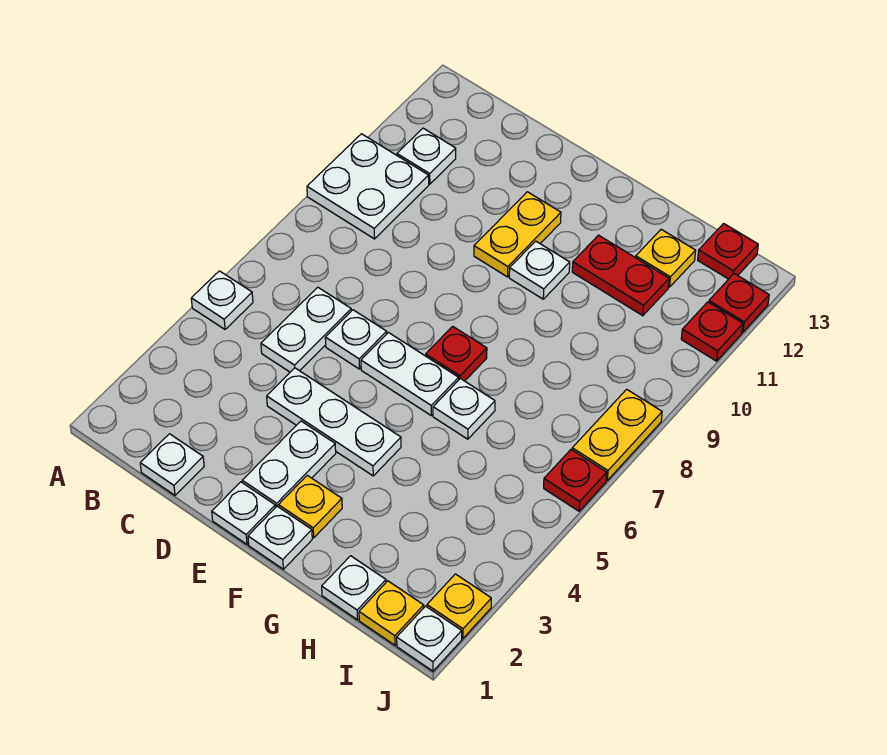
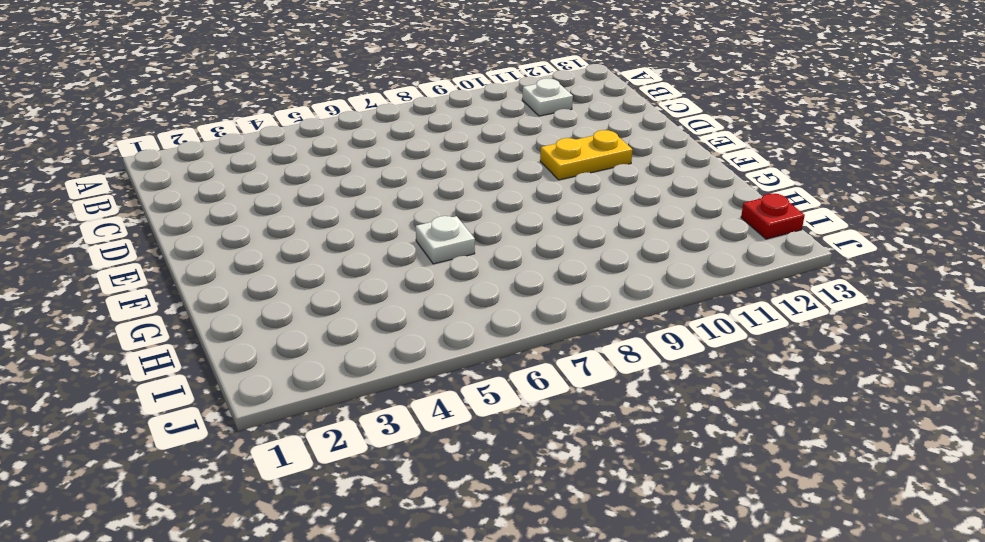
none -> white plate A5 level 1
none -> white plate A9:B10 level 1
none -> white plate C1 level 1

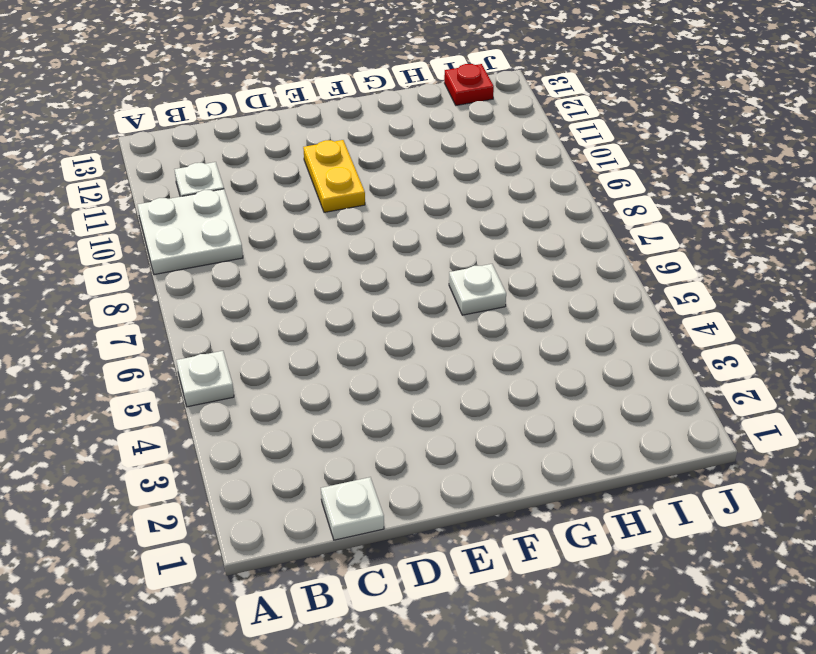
none -> white plate C5:C6 level 1
none -> white plate D4:F4 level 1
none -> white plate D6 level 1

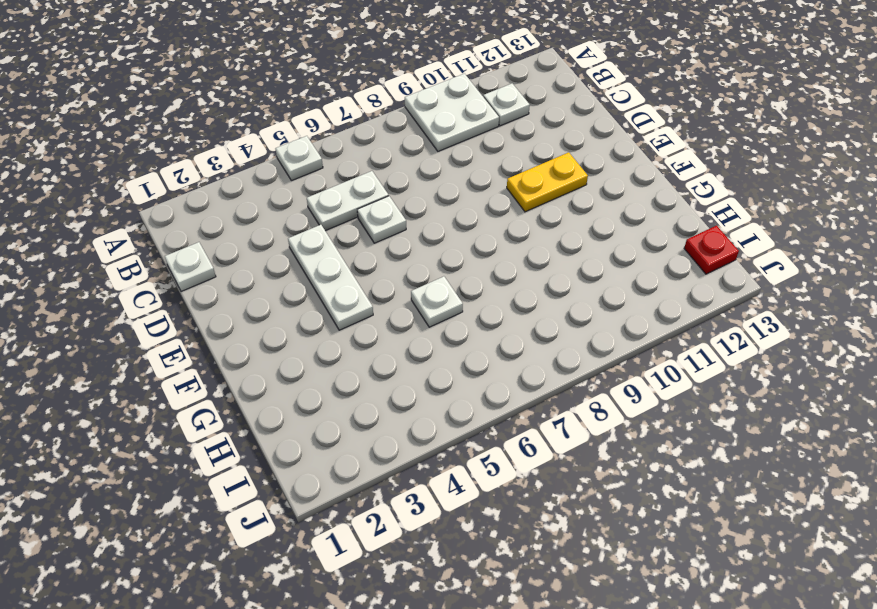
none -> white plate E1 level 1
none -> white plate E2:E3 level 1
none -> white plate E6:F6 level 1

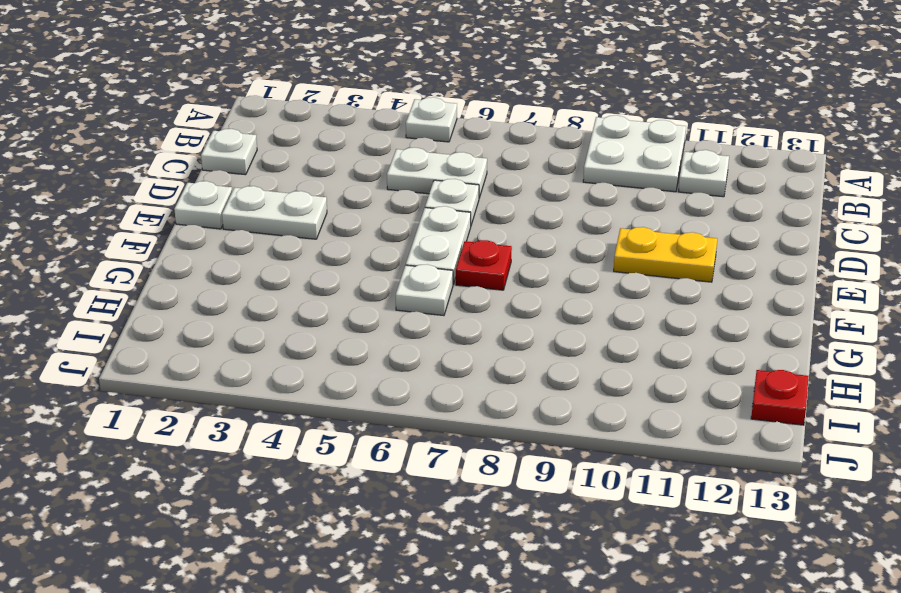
none -> white plate D4:F4 level 1
none -> white plate F1 level 1
none -> yellow plate F2 level 1

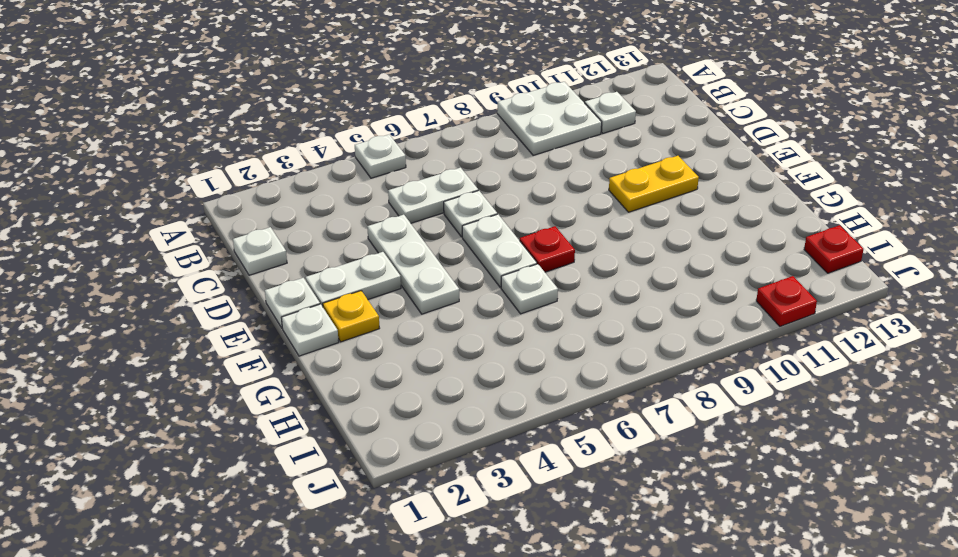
none -> white plate F10 level 1
none -> red plate G11:H11 level 1
none -> white plate H1 level 1

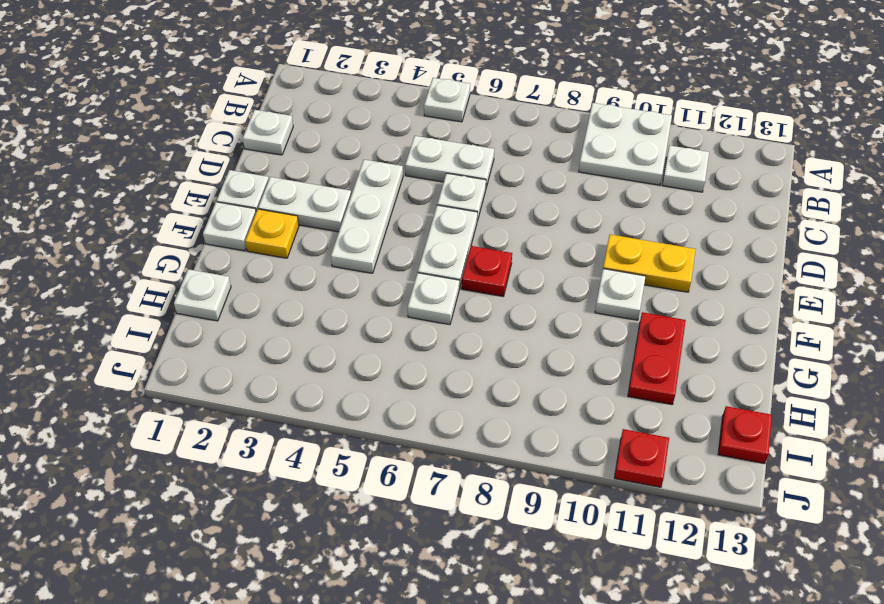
none -> yellow plate H12 level 1
none -> yellow plate I1 level 1
none -> white plate J1 level 1

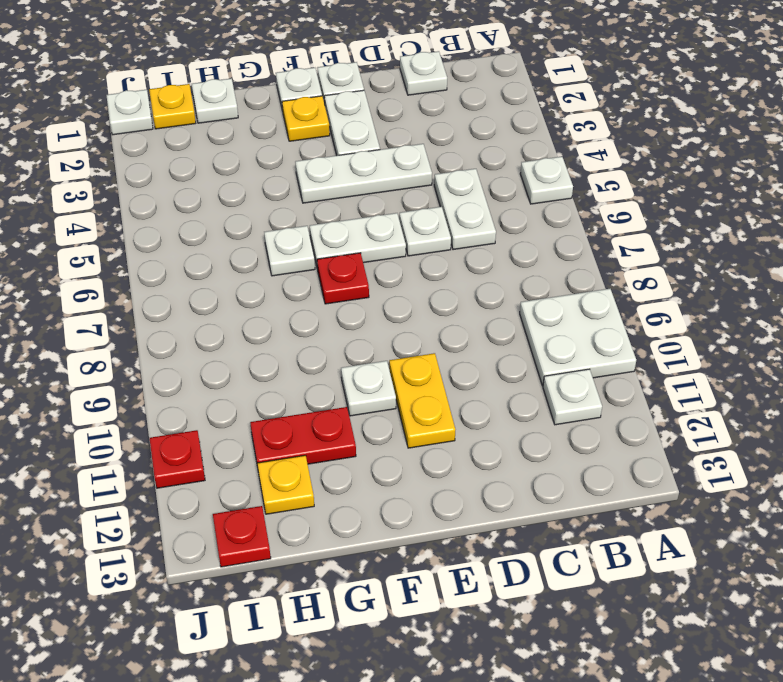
none -> yellow plate J2 level 1
none -> red plate J6 level 1
none -> yellow plate J7:J8 level 1

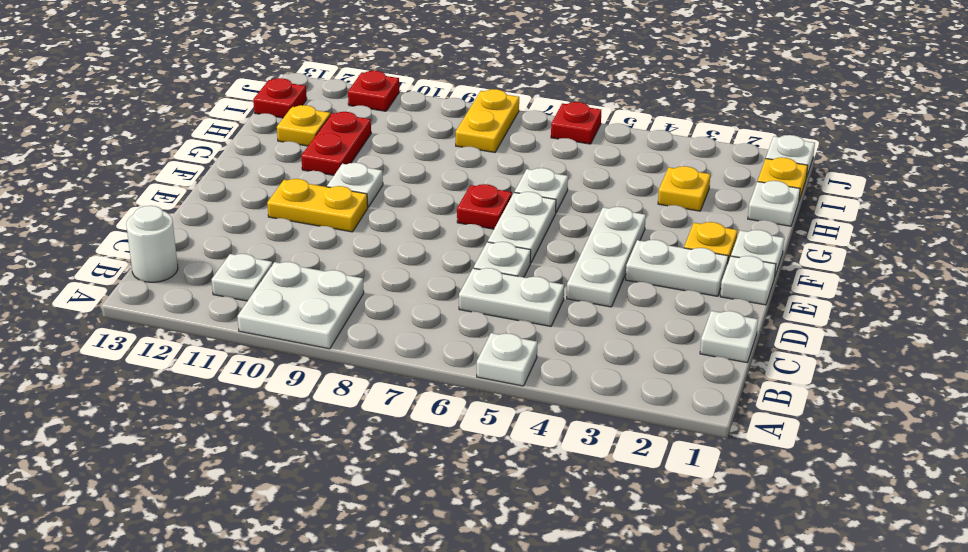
white round brick B13 level 1 -> none
yellow plate H3 level 1 -> yellow plate J2 level 1
yellow plate I8:J8 level 1 -> yellow plate J7:J8 level 1
none -> red plate J12 level 1

